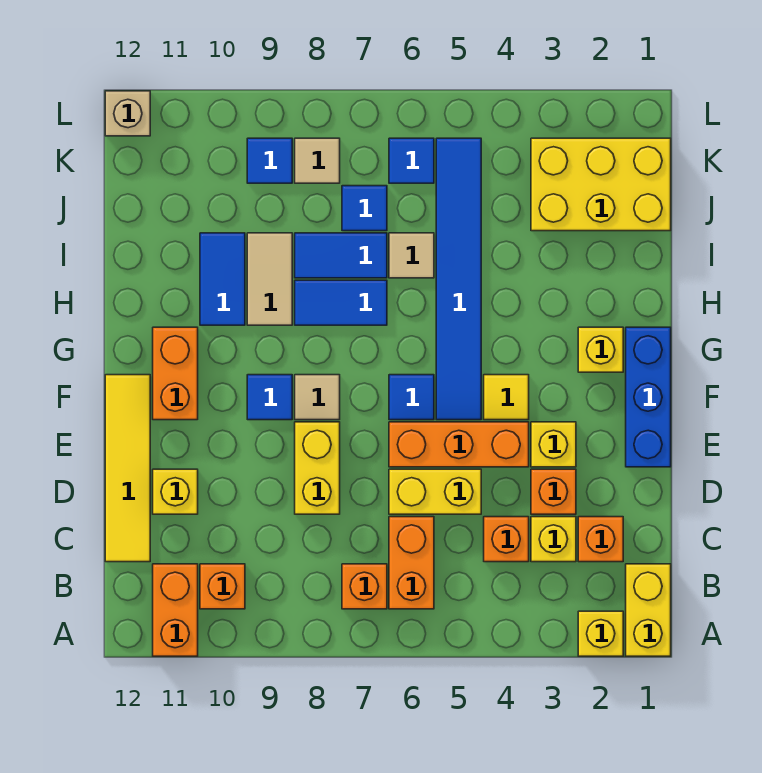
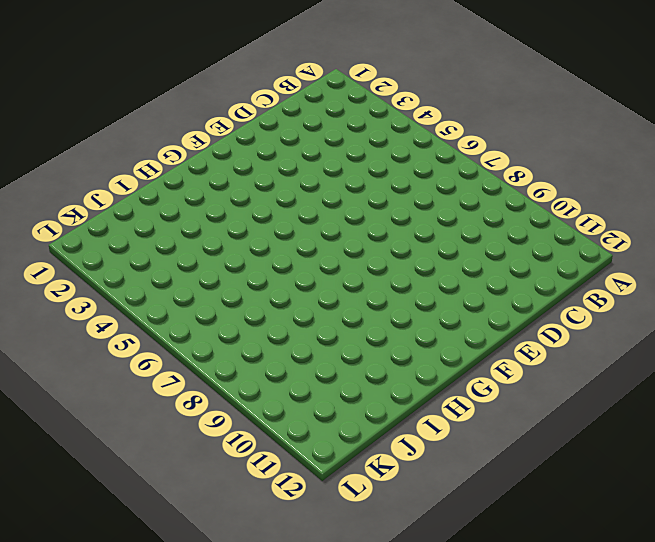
none -> yellow brick A1:B1 level 1
none -> yellow brick A2 level 1
none -> orange brick A11:B11 level 1
none -> orange brick B6:C6 level 1

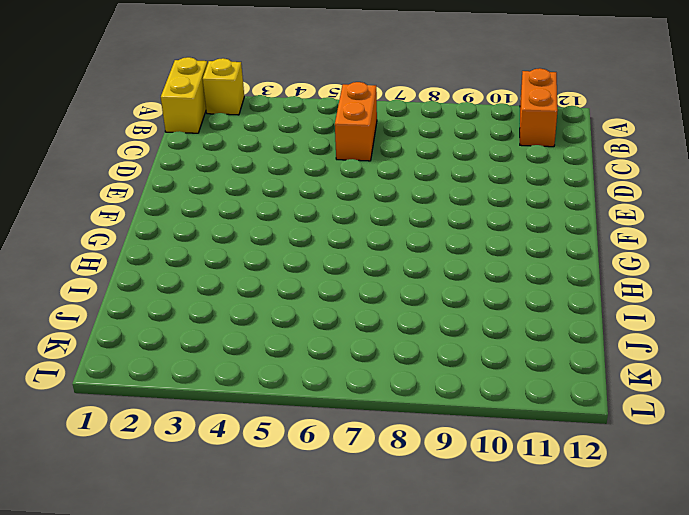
none -> orange brick B7 level 1
none -> orange brick B10 level 1
none -> orange brick C2 level 1
none -> yellow brick C3 level 1

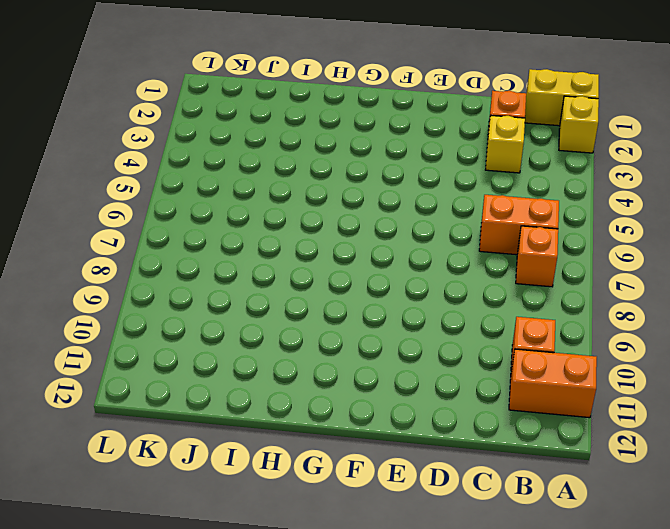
none -> orange brick C4 level 1
none -> yellow tile C12:F12 level 1
none -> orange brick D3 level 1
none -> yellow brick D5:D6 level 1

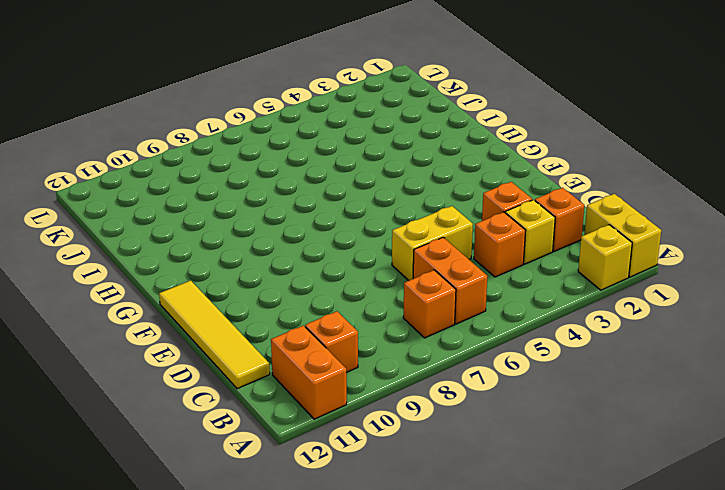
none -> yellow brick D8:E8 level 1
none -> yellow brick D11 level 1
none -> blue brick E1:G1 level 1
none -> yellow brick E3 level 1

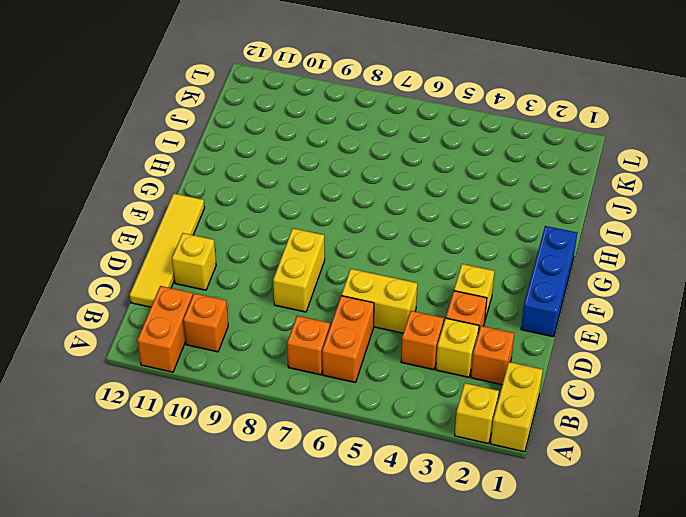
none -> orange brick E4:E6 level 1
none -> yellow tile F4 level 1
none -> blue tile F5:K5 level 1
none -> blue tile F6 level 1

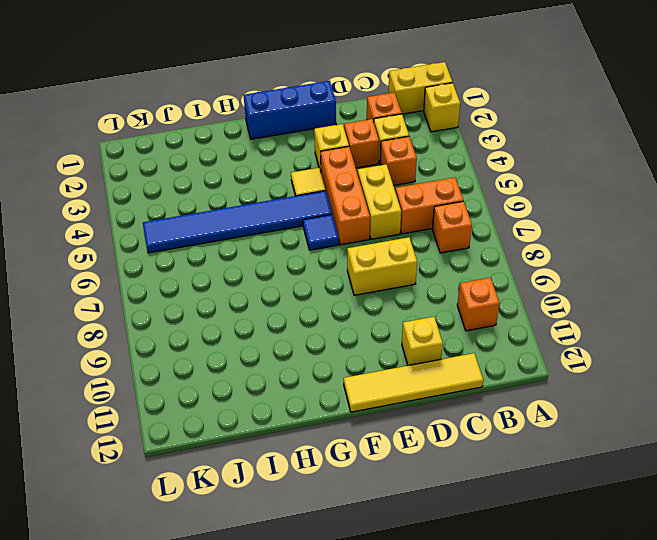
none -> orange brick A11:B11 level 1
none -> tan tile F8 level 1
none -> blue tile F9 level 1
none -> orange brick F11:G11 level 1

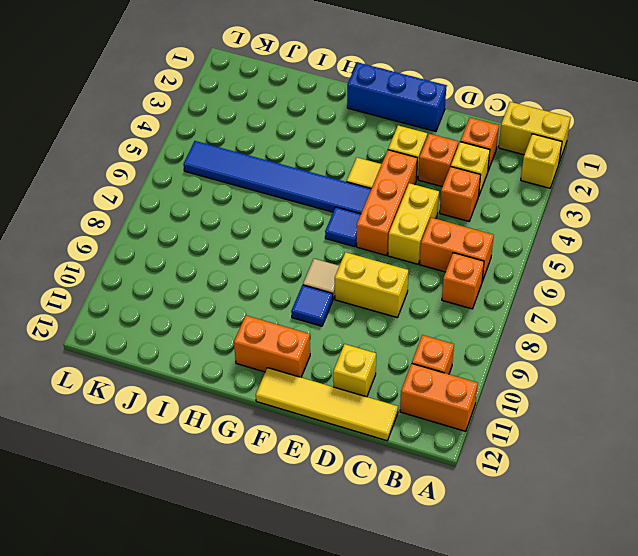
none -> yellow brick G2 level 1
none -> blue tile H7:H8 level 1
none -> tan tile H9:I9 level 1
none -> blue tile H10:I10 level 1

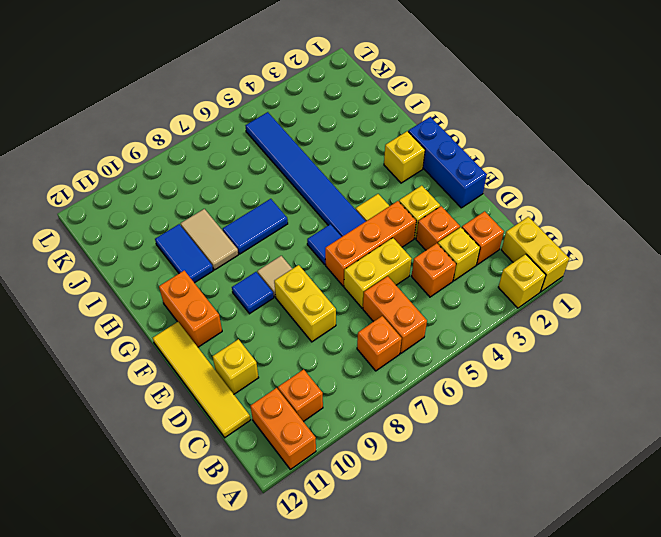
none -> tan tile I6 level 1
none -> blue tile I7:I8 level 1
none -> yellow brick J1:K3 level 1
none -> blue tile J7 level 1

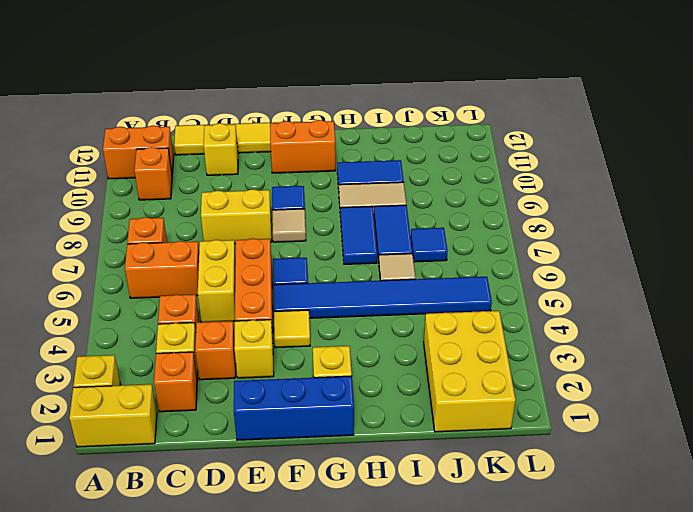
none -> blue tile K6 level 1
none -> tan tile K8 level 1
none -> blue tile K9 level 1
none -> tan brick L12 level 1

